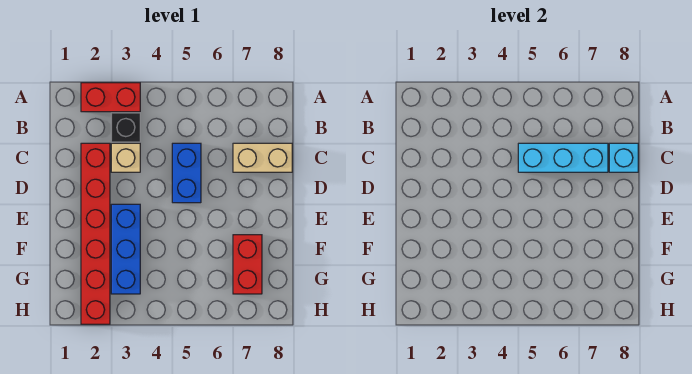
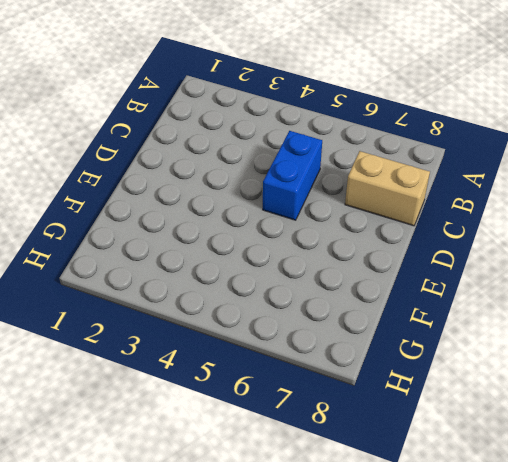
none -> red brick A2:A3 level 1
none -> black brick B3 level 1

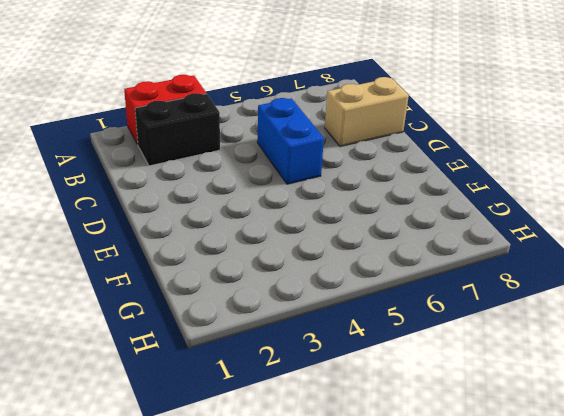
black brick B2:B3 level 1 -> black brick B3 level 1
none -> red brick C2:H2 level 1
none -> tan brick C3 level 1

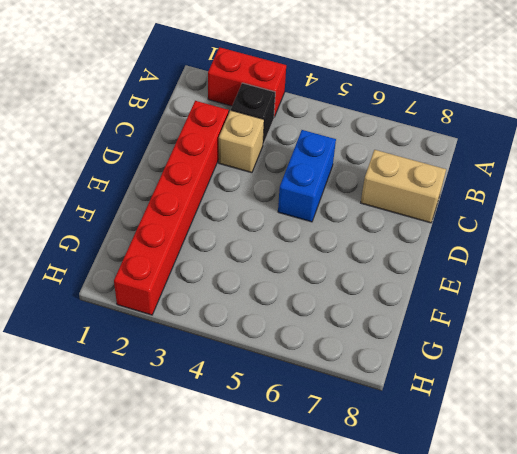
none -> blue brick E3:G3 level 1
none -> red brick F7:G7 level 1

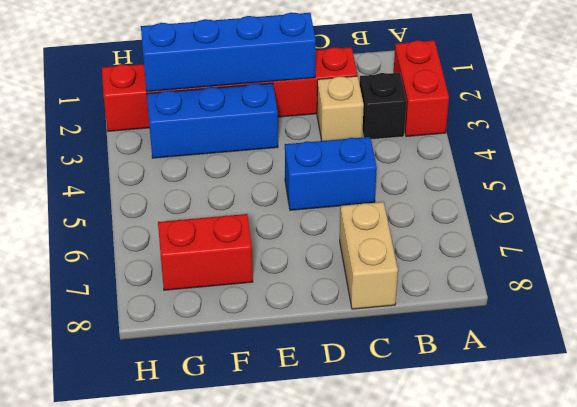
blue brick D2:G2 level 2 -> none
none -> cyan brick C5:C7 level 2
none -> cyan brick C8 level 2

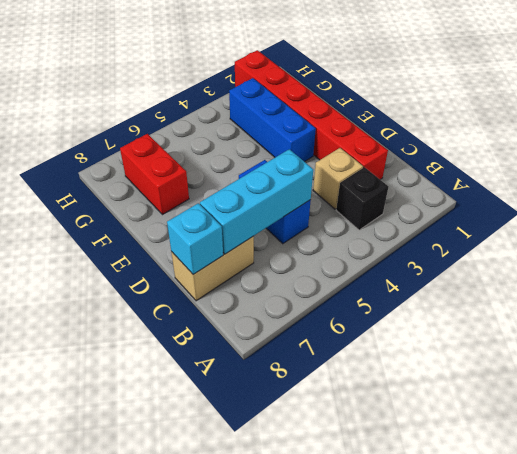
none -> red brick A2:A3 level 1

